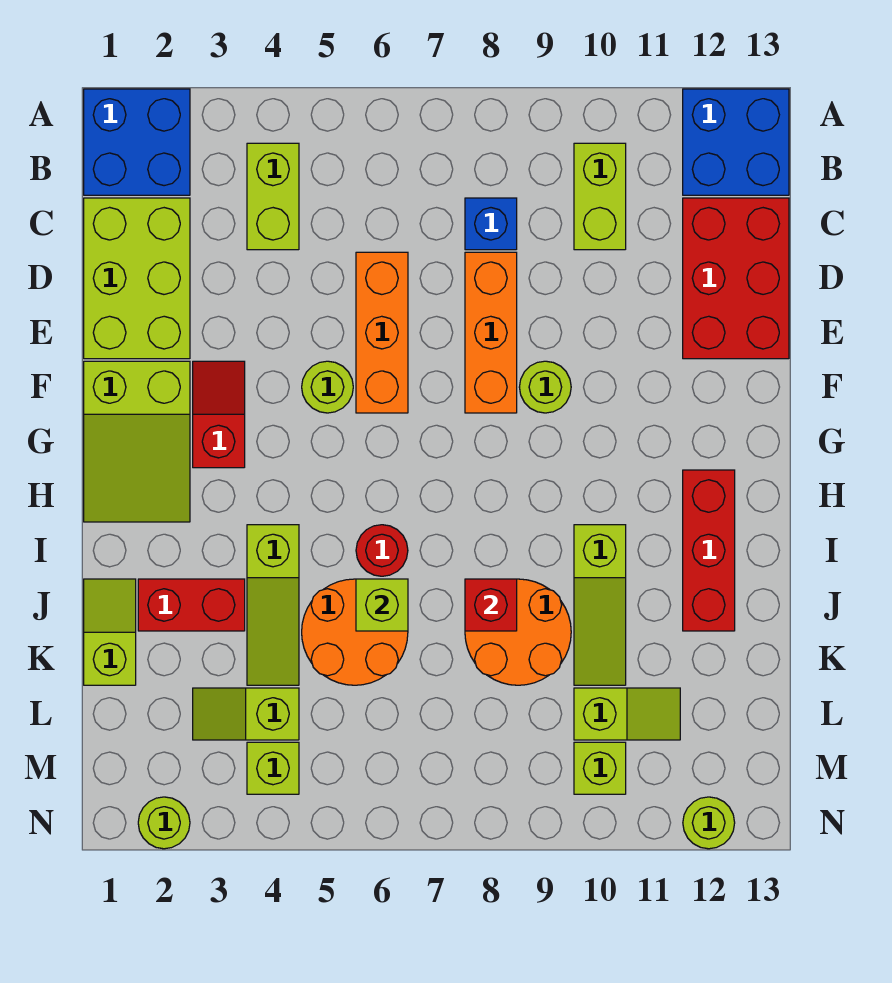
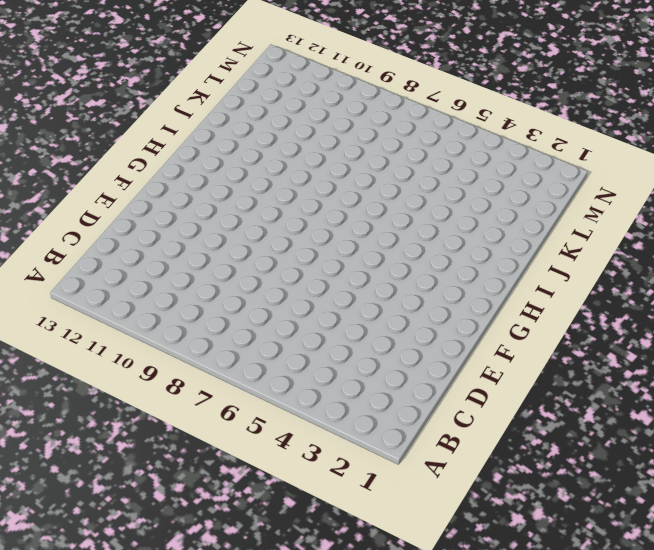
none -> blue brick A1:B2 level 1
none -> blue brick A12:B13 level 1
none -> lime brick B4:C4 level 1

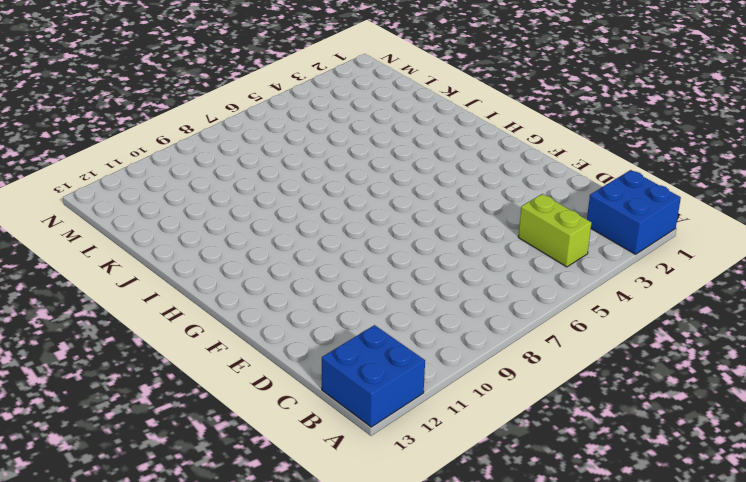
none -> lime brick B10:C10 level 1
none -> lime brick C1:E2 level 1
none -> blue brick C8 level 1

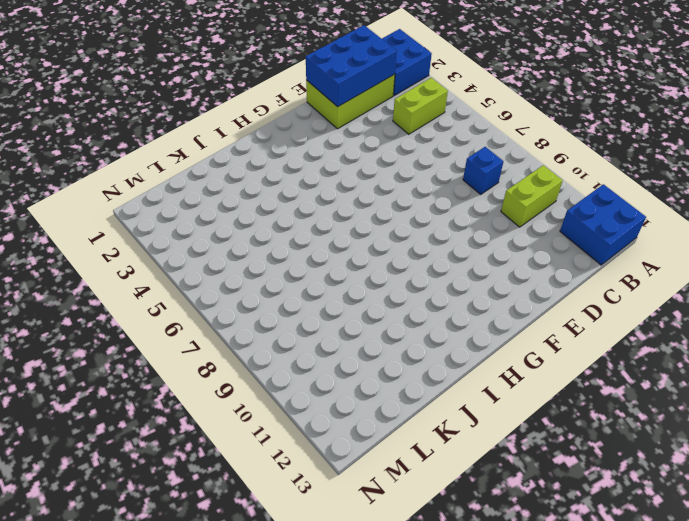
blue brick C1:E2 level 2 -> none
none -> red brick C12:E13 level 1
none -> orange brick D6:F6 level 1
none -> orange brick D8:F8 level 1

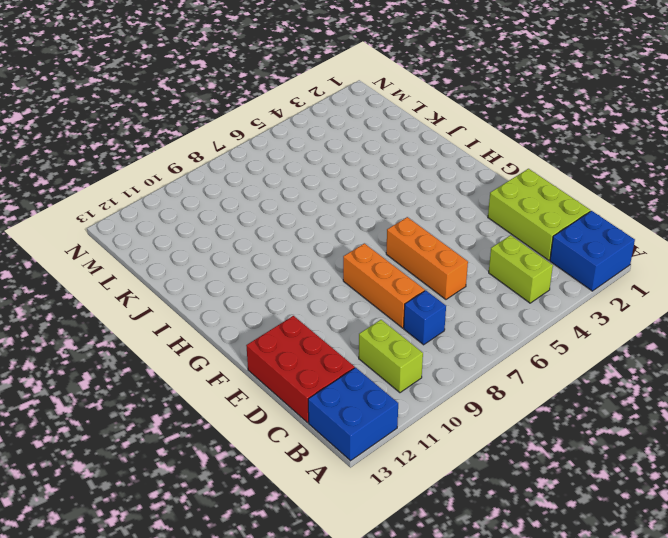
none -> lime slope F1:H2 level 1 top F
none -> red slope F3:G3 level 1 top G
none -> lime round brick F5 level 1

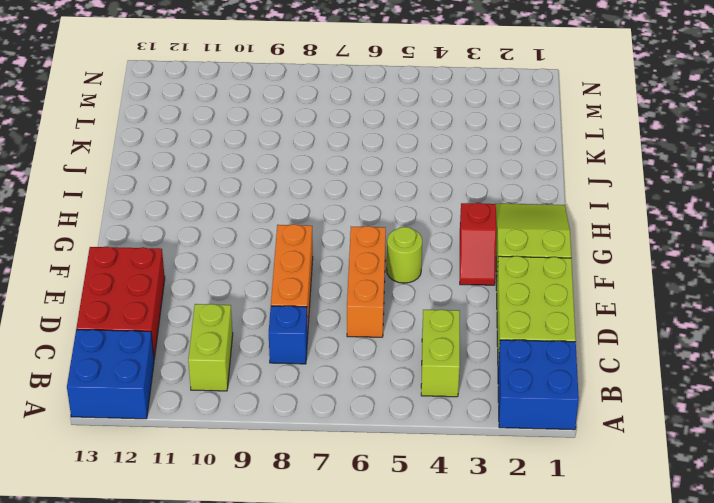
none -> lime round brick F9 level 1
none -> red brick H12:J12 level 1
none -> lime slope I4:K4 level 1 top I

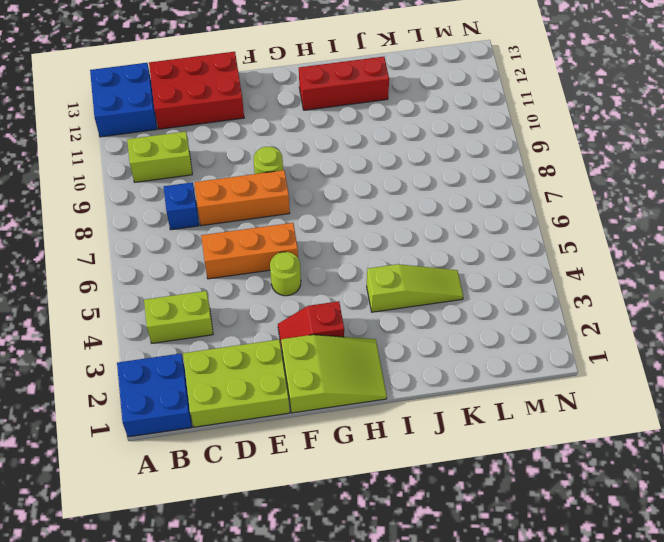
none -> red round brick I6 level 1
none -> lime slope I10:K10 level 1 top I
none -> lime slope J1:K1 level 1 top K

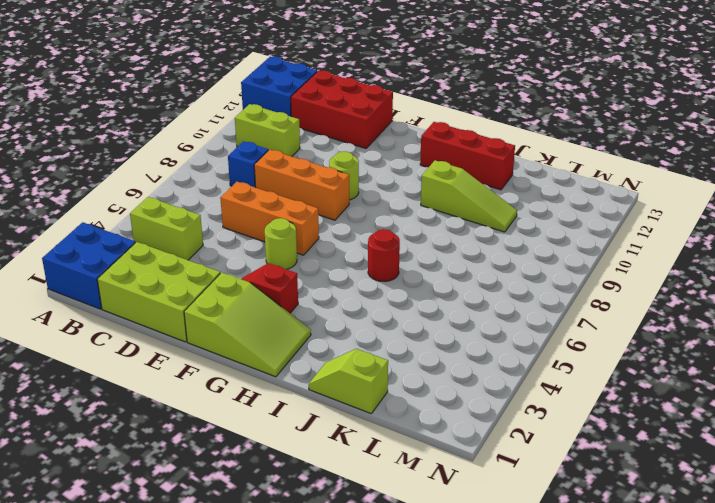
none -> lime slope I4:K4 level 1 top I
none -> red brick J2:J3 level 1
none -> orange round brick J5:K6 level 1

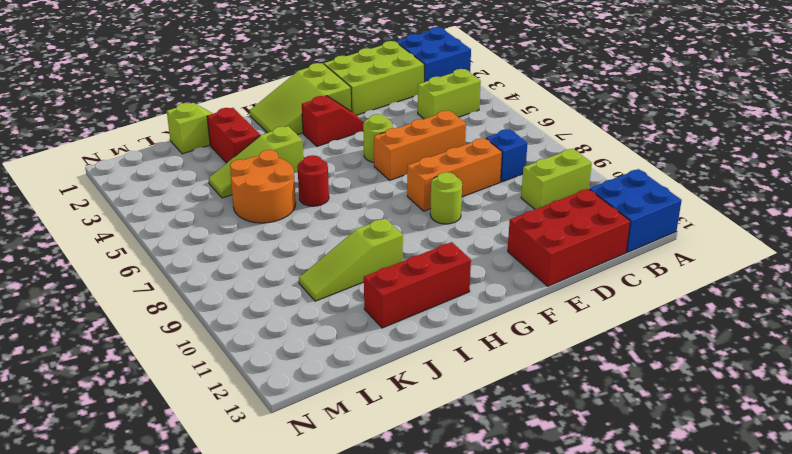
none -> orange round brick J8:K9 level 1
none -> lime slope L3:L4 level 1 top 4
none -> lime slope L10:L11 level 1 top 10

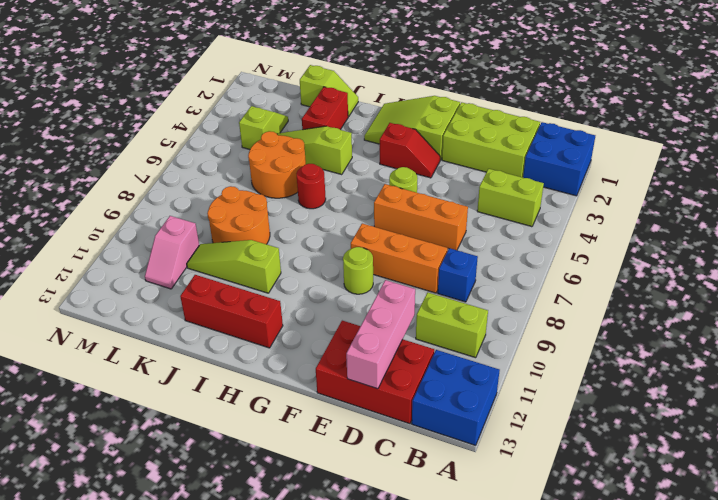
pink brick D11:D13 level 2 -> none
pink slope L10:L11 level 1 top 10 -> lime slope L10:L11 level 1 top 10
none -> lime brick M4 level 1
none -> lime brick M10 level 1
none -> lime round brick N2 level 1

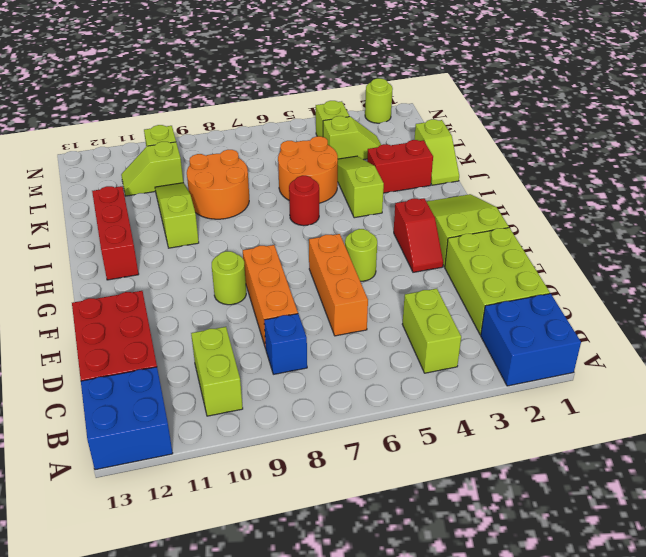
none -> lime round brick N12 level 1
none -> lime brick J6 level 2
none -> red brick J8 level 2

